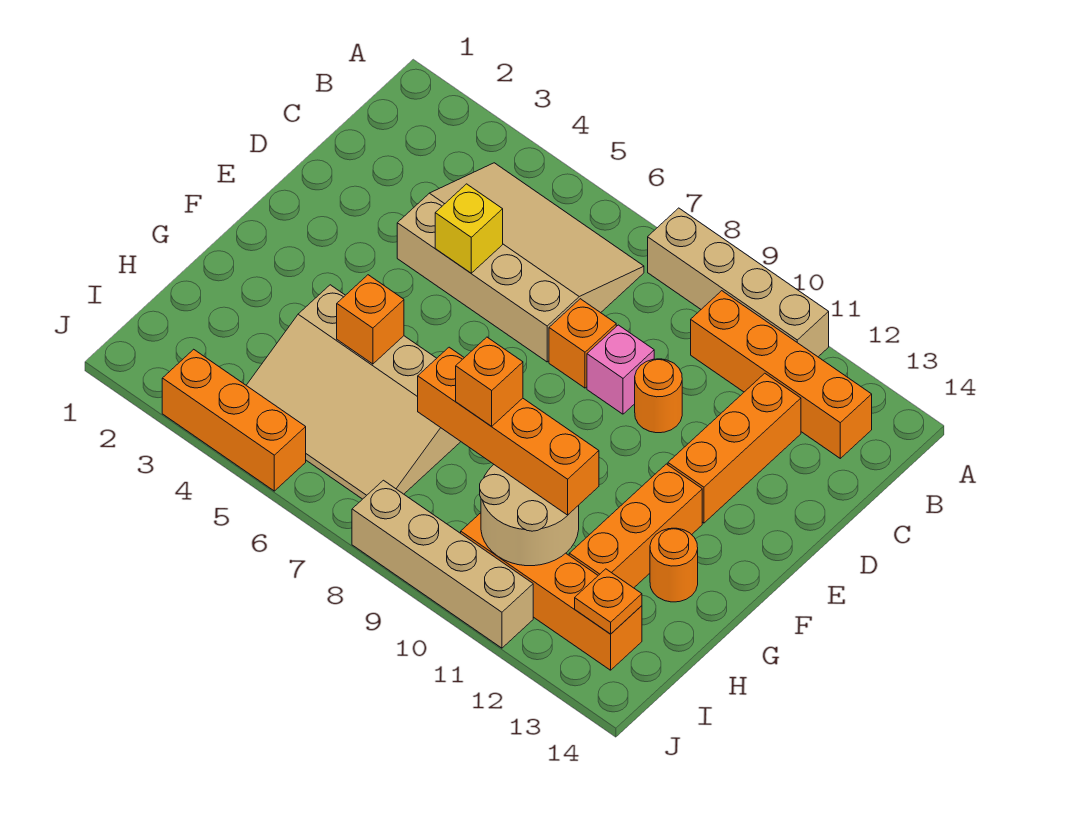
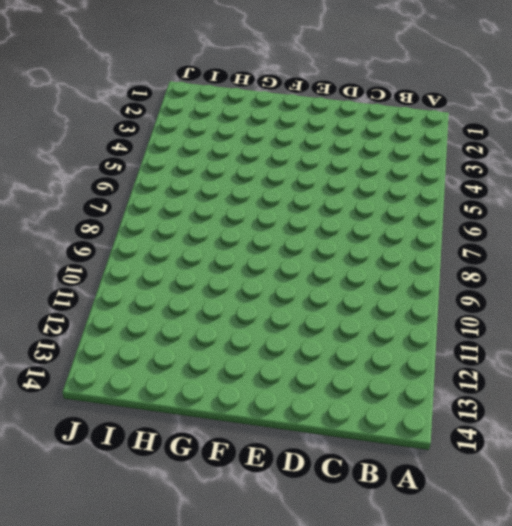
none -> tan brick A8:A11 level 1
none -> tan slope B4:D7 level 1 top D
none -> orange brick B10:B13 level 1

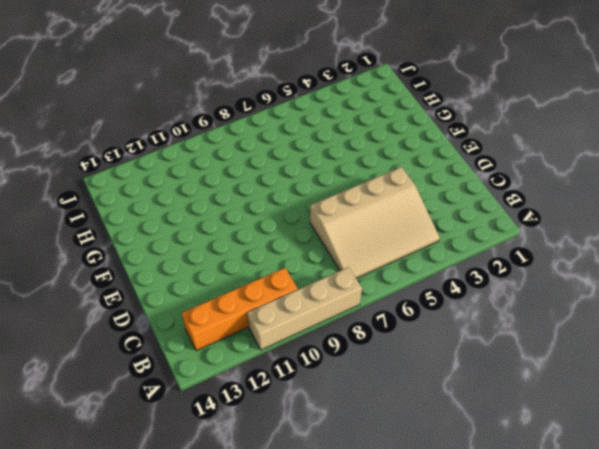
none -> orange brick C12:E12 level 1
none -> orange brick D8 level 1
none -> pink brick D9 level 1

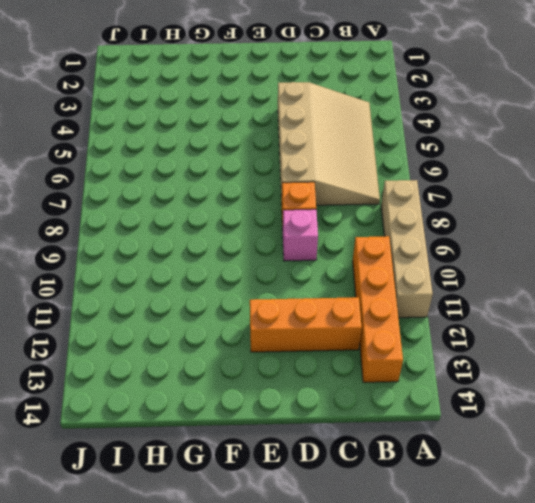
none -> orange round brick D10 level 1
none -> orange brick F12:H12 level 1
none -> tan slope G4:I7 level 1 top G

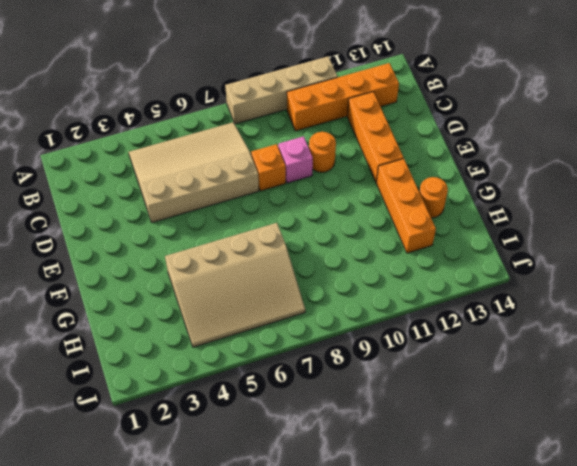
none -> orange brick I10:I13 level 1
none -> orange brick J3:J5 level 1
none -> tan brick J8:J11 level 1

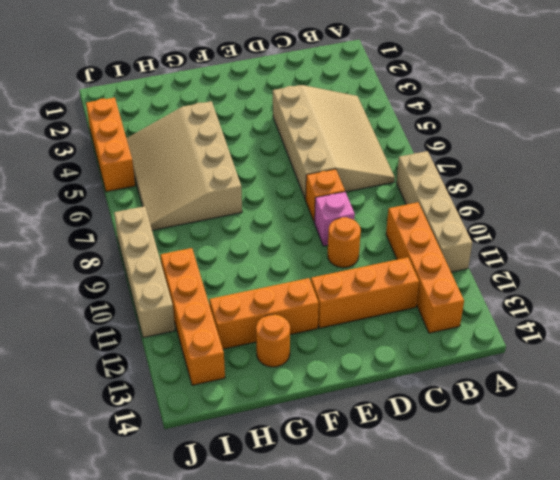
none -> yellow brick D5 level 2
none -> orange brick G5 level 2
none -> tan round brick H10:I11 level 2

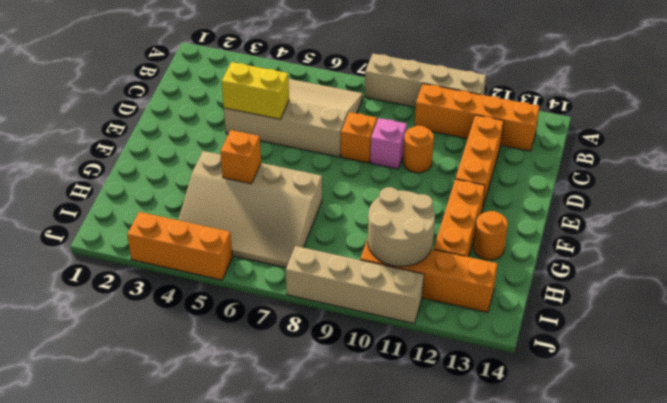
yellow brick D4:D5 level 2 -> yellow brick D5 level 2
none -> orange plate I13 level 2
none -> orange brick H8:H11 level 3
none -> orange brick H9 level 4

